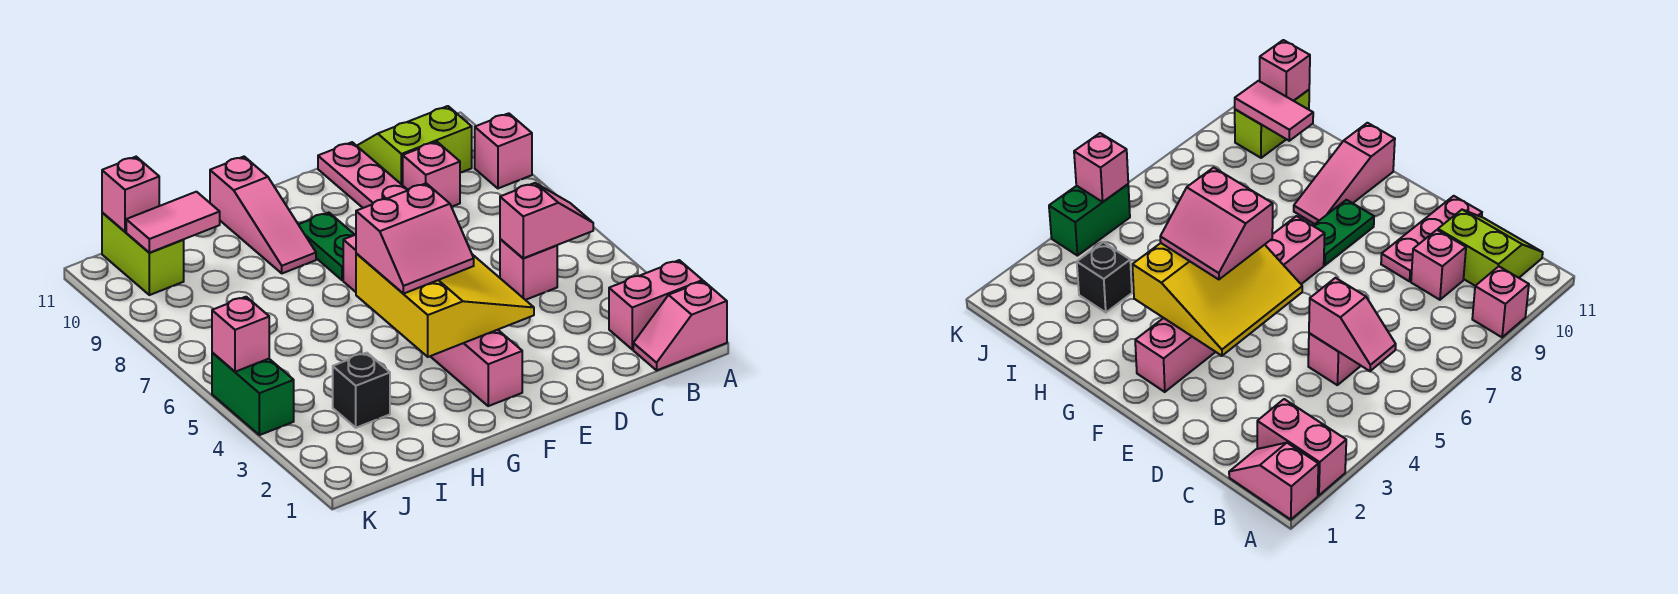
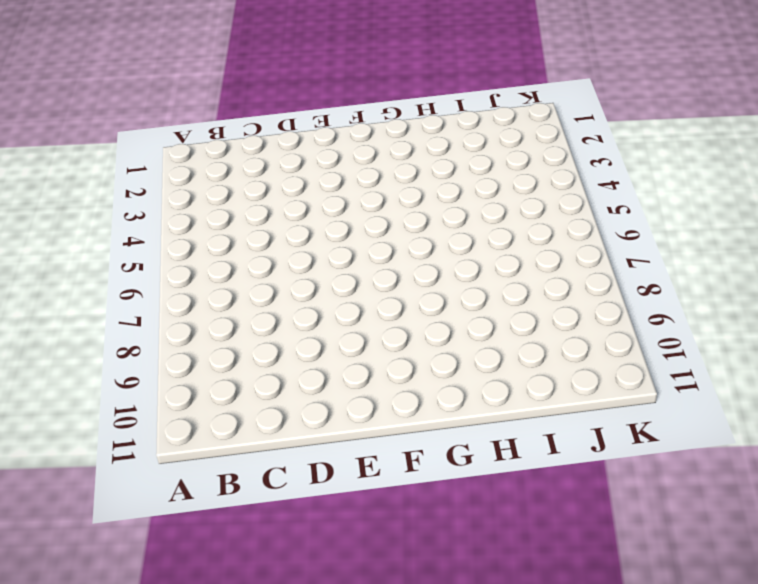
none -> pink slope A1:B1 level 1 top A
none -> pink brick A2:B2 level 1
none -> pink brick A9 level 1

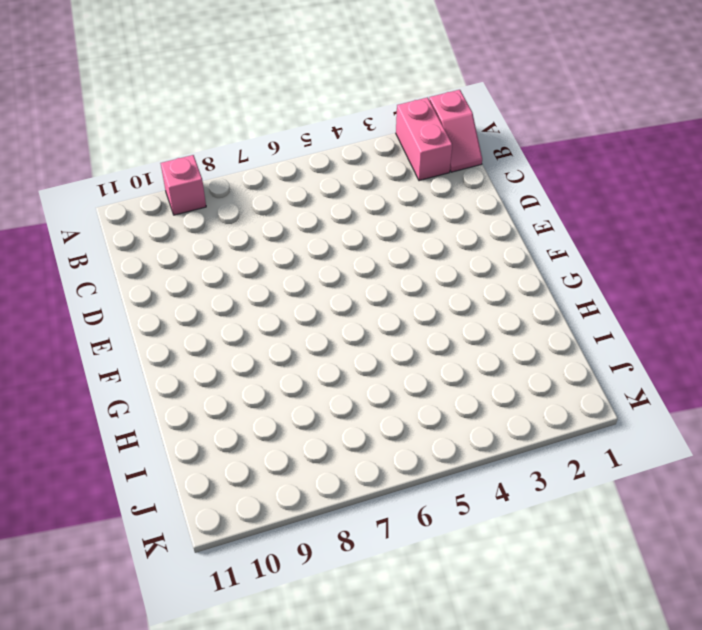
none -> lime slope B10:C11 level 1 top 10
none -> pink brick C5 level 1
none -> pink brick C9 level 1

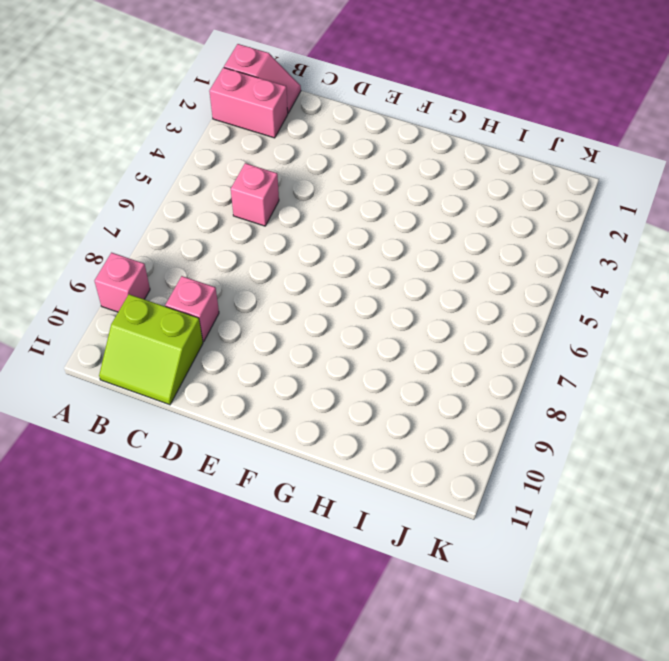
none -> pink plate D9:D11 level 1
none -> pink brick F2:F7 level 1
none -> green plate F8:F9 level 1

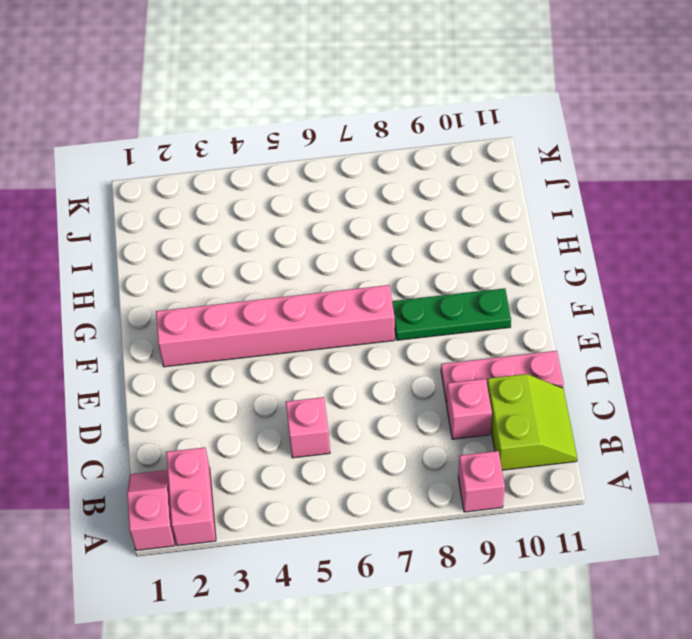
green plate F8:F10 level 1 -> green plate F8:F9 level 1
none -> pink slope G9:G11 level 1 top 11
none -> black brick I3 level 1
none -> lime brick J10:J11 level 1

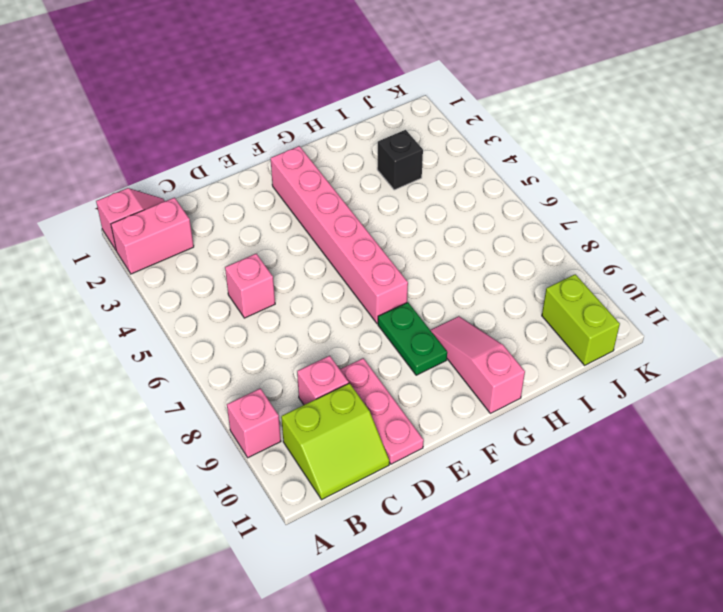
none -> green brick K4:K5 level 1
none -> pink slope B5:C5 level 2 top C
none -> yellow slope E3:G5 level 2 top G

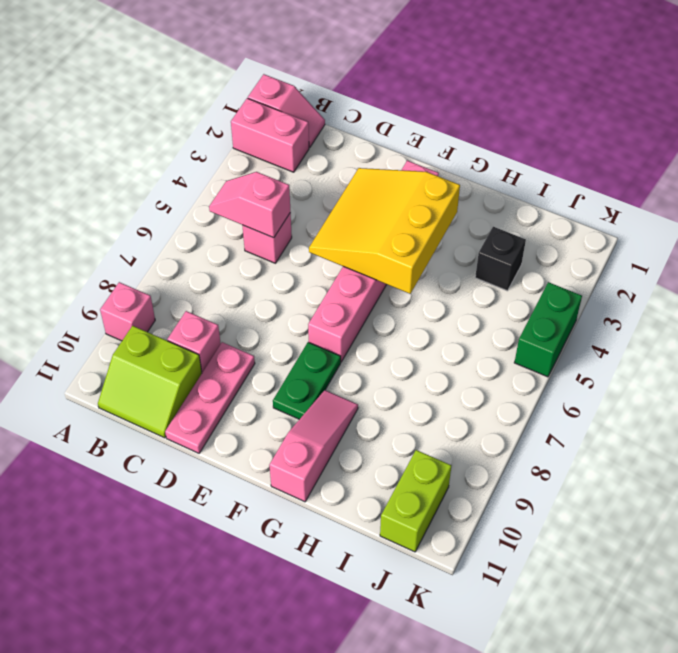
none -> pink tile I10:J10 level 2
none -> pink brick J11 level 2
none -> pink brick K5 level 2

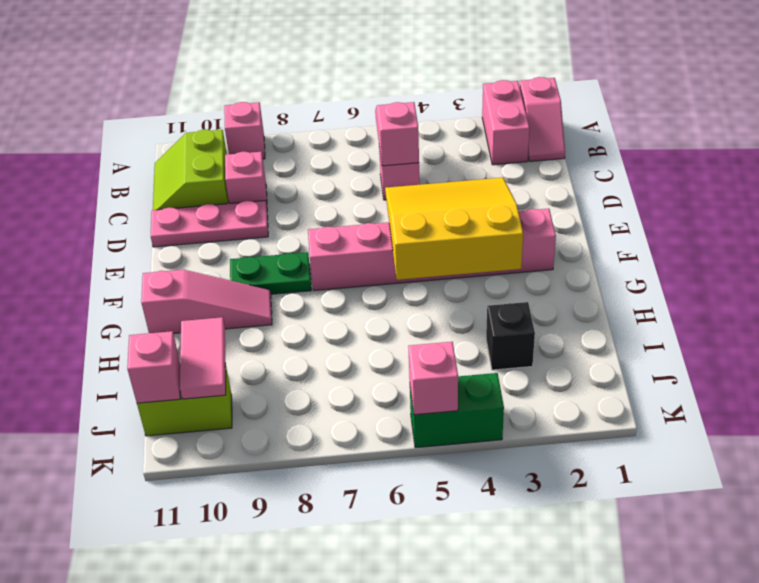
none -> pink slope F4:G5 level 3 top 5

